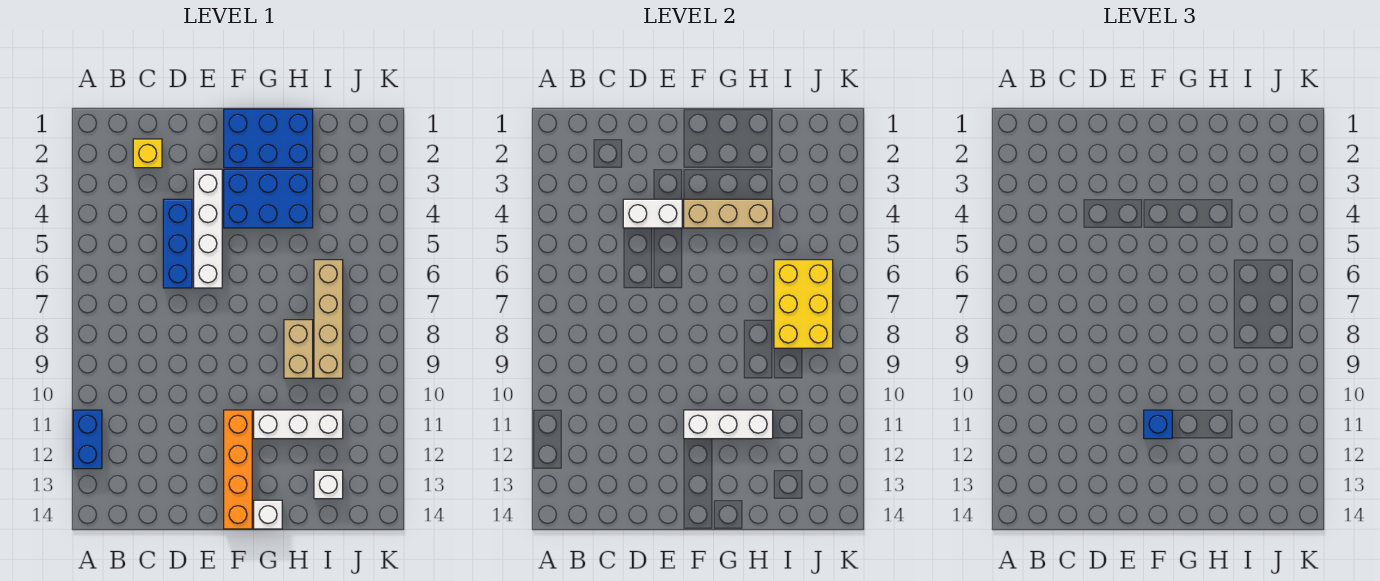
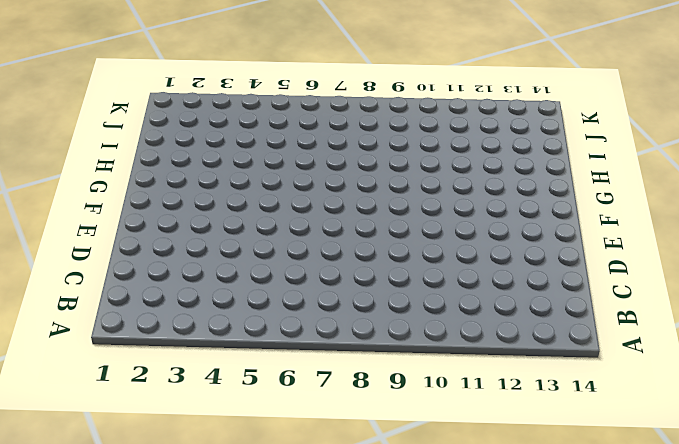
none -> blue brick A11:A12 level 1
none -> yellow brick C2 level 1
none -> blue brick D4:D6 level 1

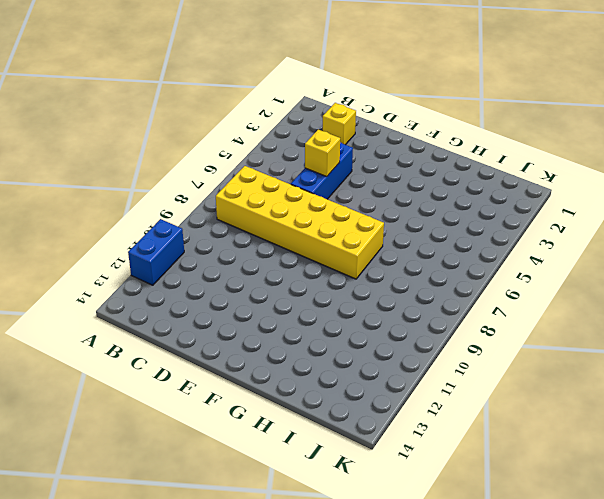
yellow brick B7:G8 level 1 -> none
yellow brick D5 level 2 -> none
none -> white brick E3:E6 level 1
none -> blue brick F1:H2 level 1
none -> blue brick F3:H4 level 1

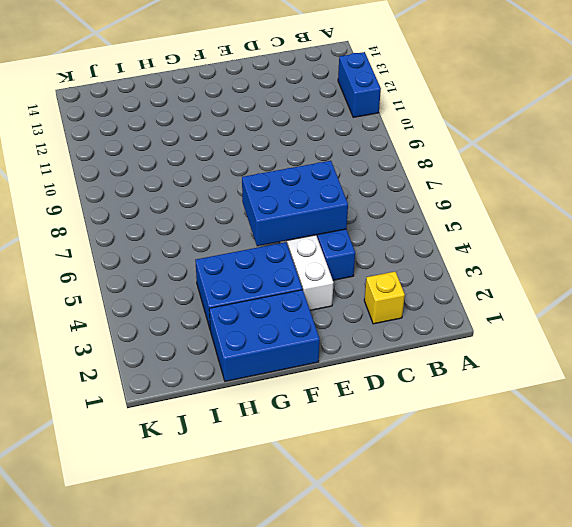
blue brick D5:F6 level 2 -> none
none -> orange brick F11:F14 level 1
none -> white brick G11:I11 level 1
none -> white brick G14 level 1

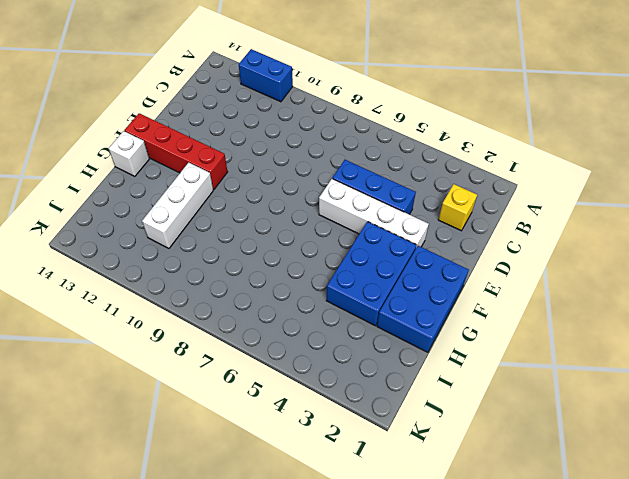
red brick F11:F14 level 1 -> orange brick F11:F14 level 1
none -> tan brick H8:H9 level 1
none -> tan brick I6:I9 level 1
none -> white brick I13 level 1

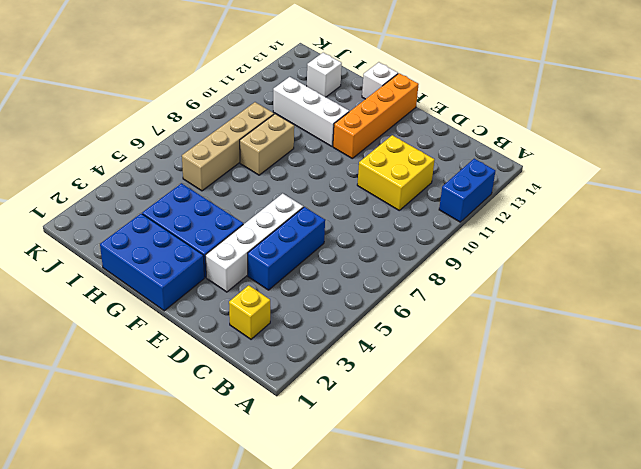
yellow brick C10:D11 level 1 -> none
none -> white brick D4:E4 level 2
none -> tan brick F4:H4 level 2
none -> white brick F11:H11 level 2

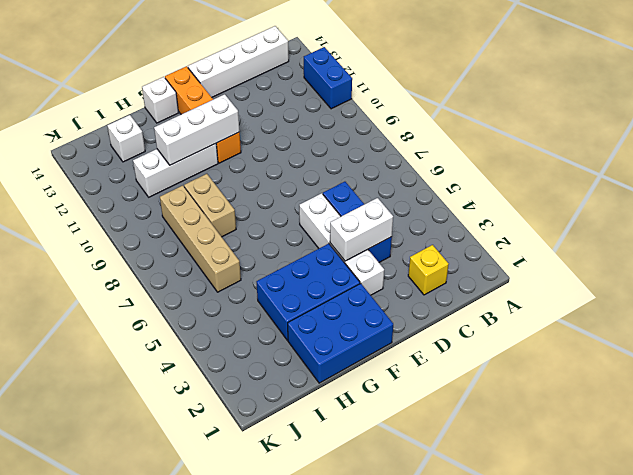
white brick B14:E14 level 1 -> none
none -> tan brick F4:H4 level 2
none -> yellow brick I6:J8 level 2
none -> blue brick F11 level 3

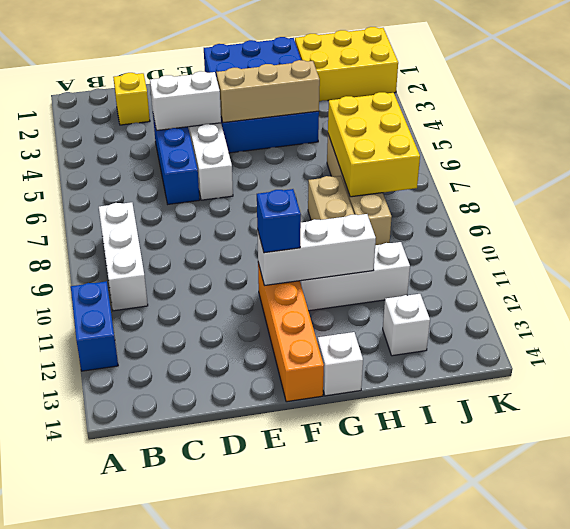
white brick B8:B10 level 1 -> none
yellow brick I1:K2 level 1 -> none

